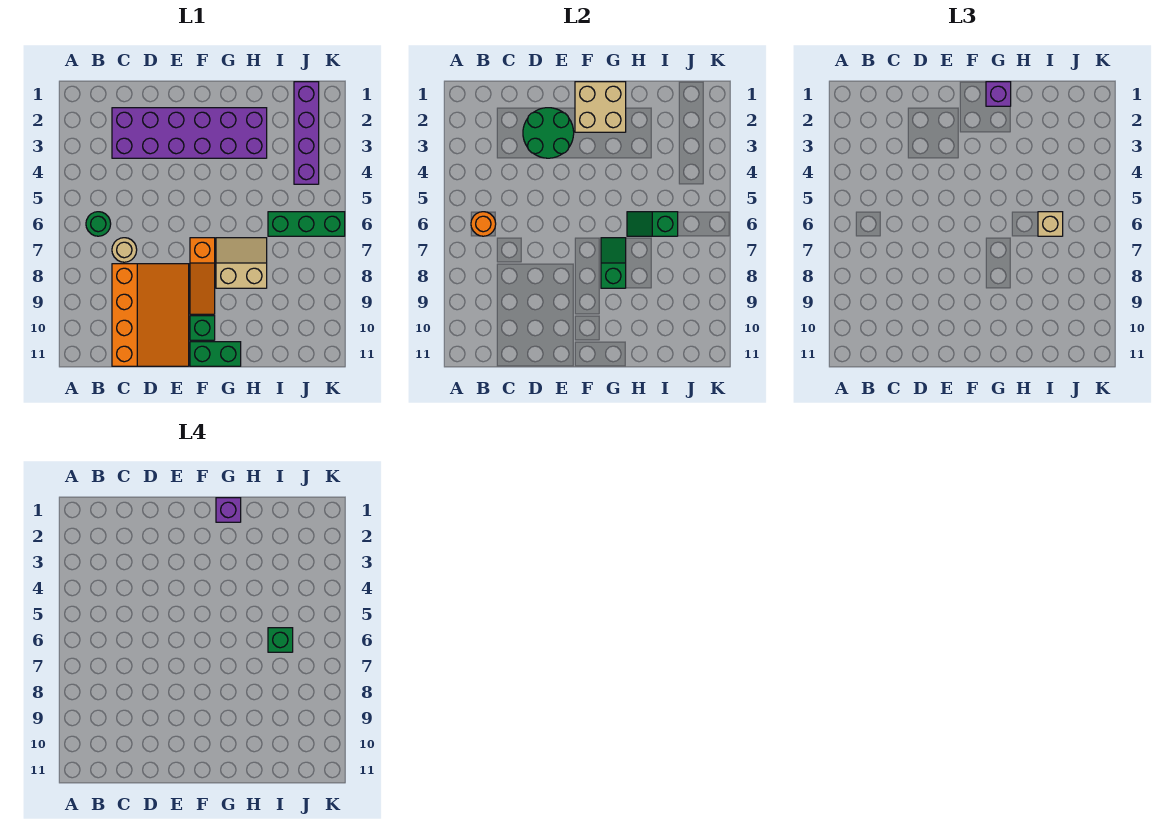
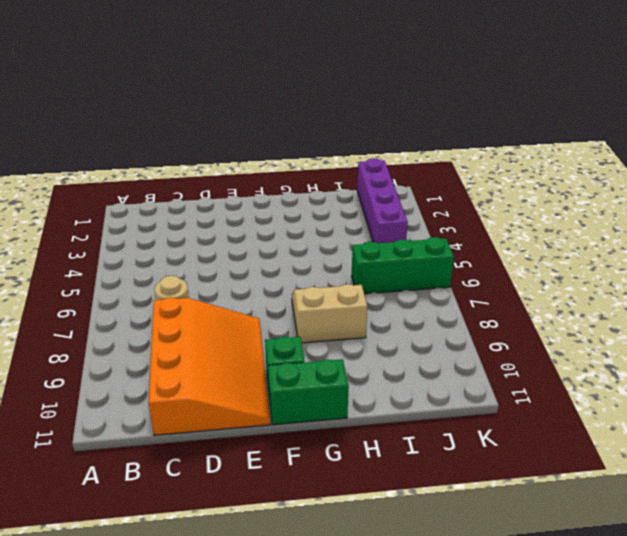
none -> green round brick B6 level 1
none -> purple brick C2:H3 level 1
none -> orange slope F7:F9 level 1 top 7

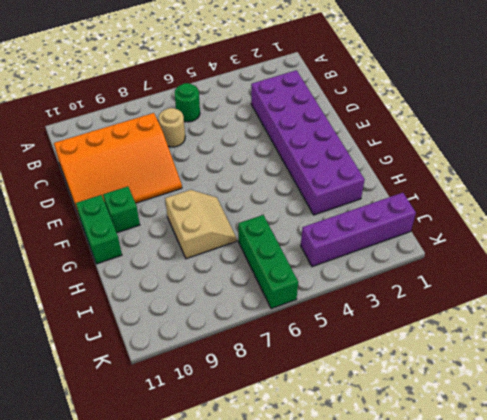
none -> orange slope F7:F9 level 1 top 7
none -> orange round brick B6 level 2
none -> green round brick D2:E3 level 2

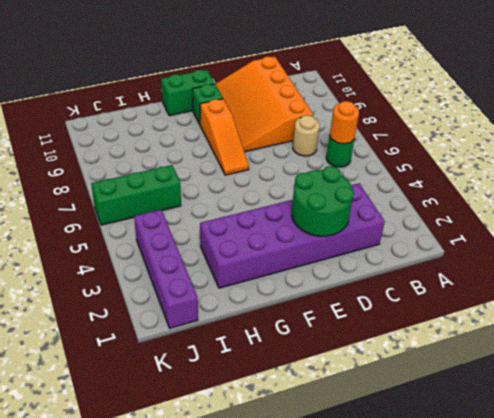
orange slope F7:F9 level 1 top 9 -> orange slope F7:F9 level 1 top 7
none -> tan slope G7:H8 level 1 top 8
none -> tan brick F1:G2 level 2
none -> green slope G7:G8 level 2 top 8

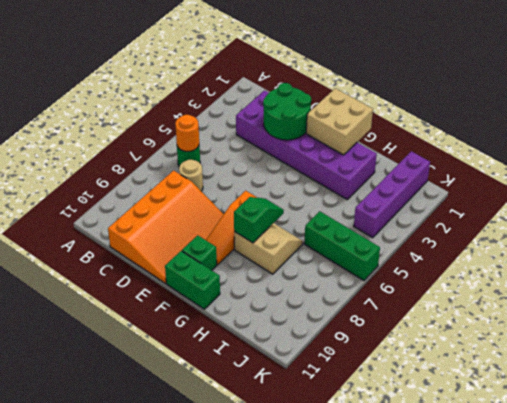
none -> green slope H6:I6 level 2 top I
none -> purple brick G1 level 3
none -> tan brick I6 level 3

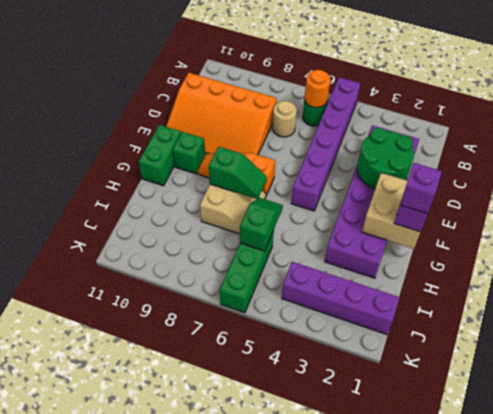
purple brick A5:F5 level 1 -> none
none -> tan brick I6 level 3
none -> green brick I6 level 4

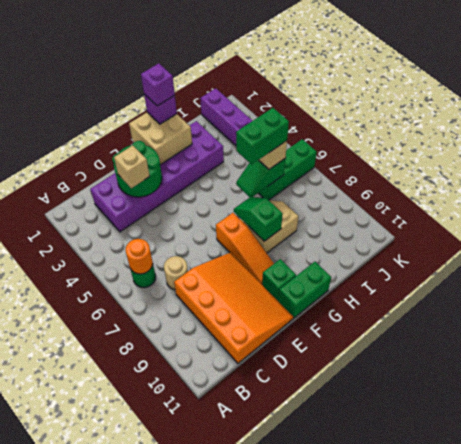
tan brick D3 level 3 -> none
green brick H6:I6 level 4 -> green brick I6 level 4

